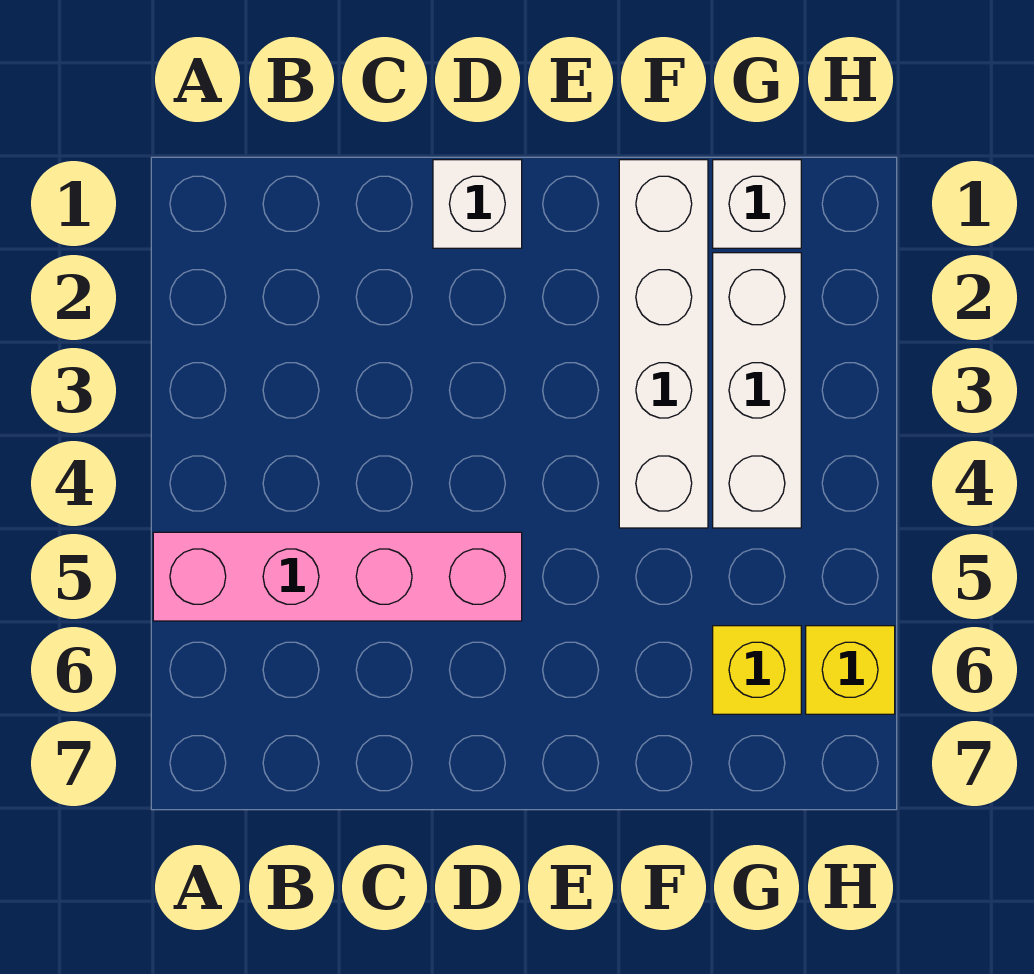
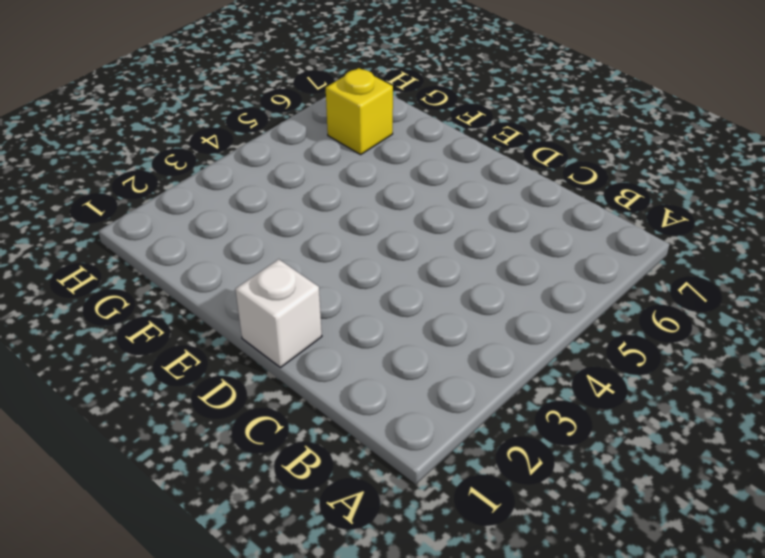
none -> pink brick A5:D5 level 1
none -> white brick F1:F4 level 1

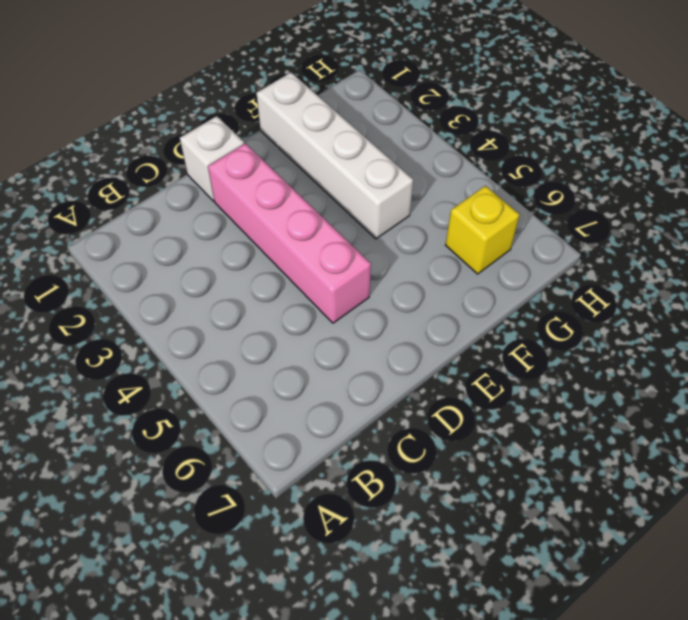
pink brick D2:D5 level 1 -> pink brick A5:D5 level 1
none -> white brick G1 level 1
none -> white brick G2:G4 level 1

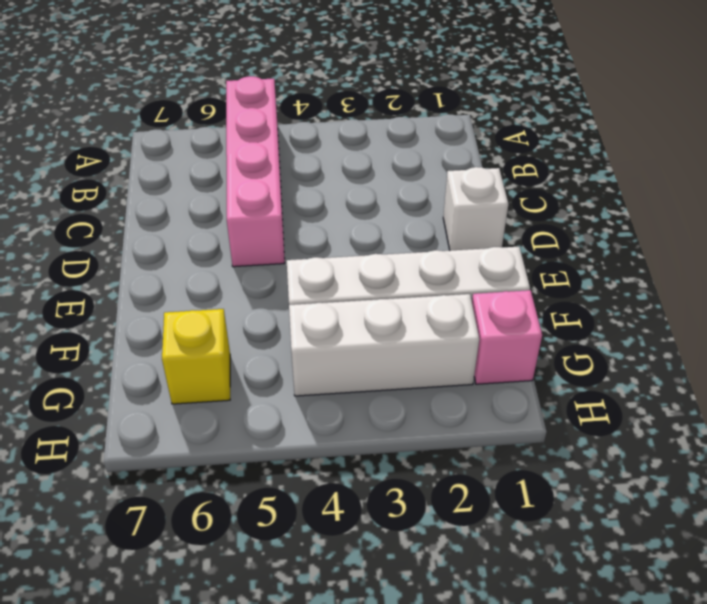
pink brick G1 level 1 -> white brick G1 level 1
none -> yellow brick H6 level 1

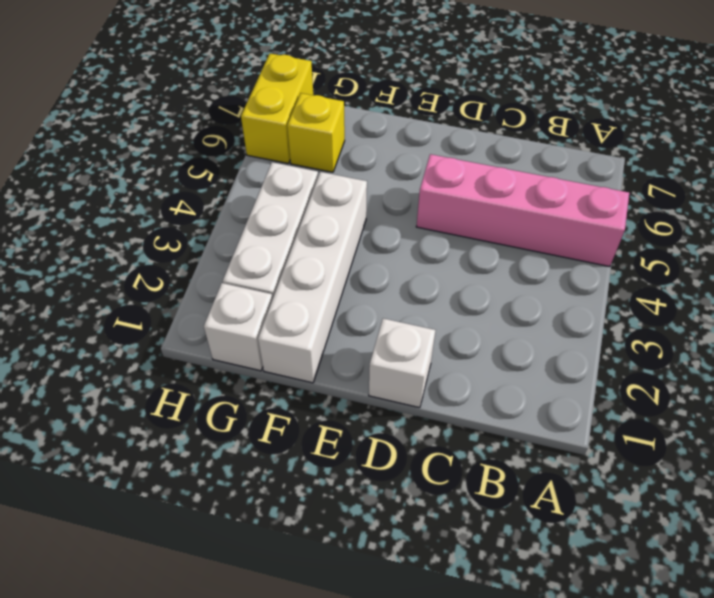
yellow brick H6:H7 level 1 -> yellow brick H6 level 1

